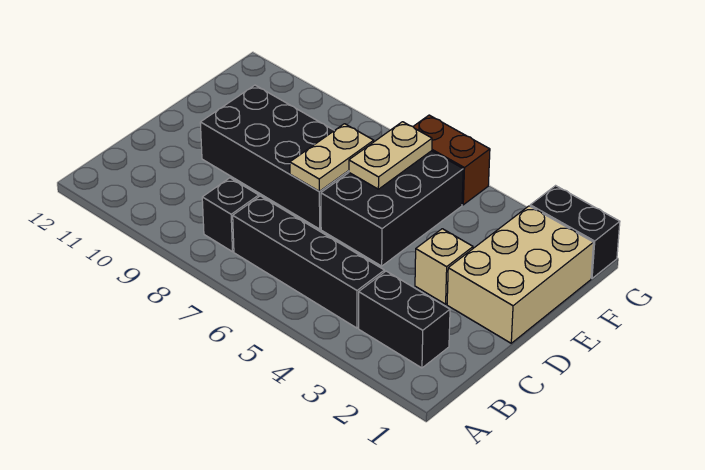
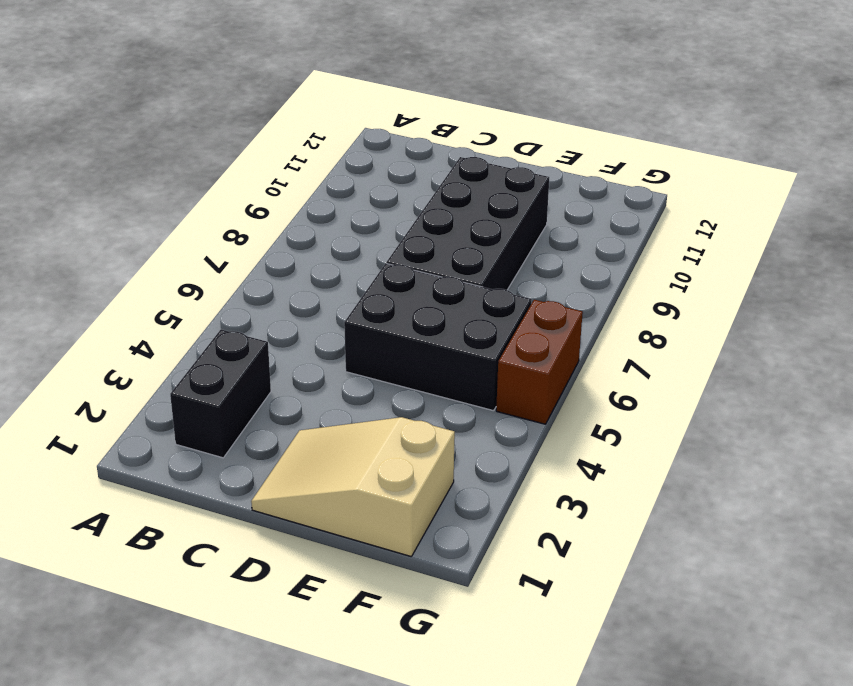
tan slope D1:F2 level 1 top F -> tan brick D1:F2 level 1
none -> black brick B4:B7 level 1
none -> black brick B8 level 1

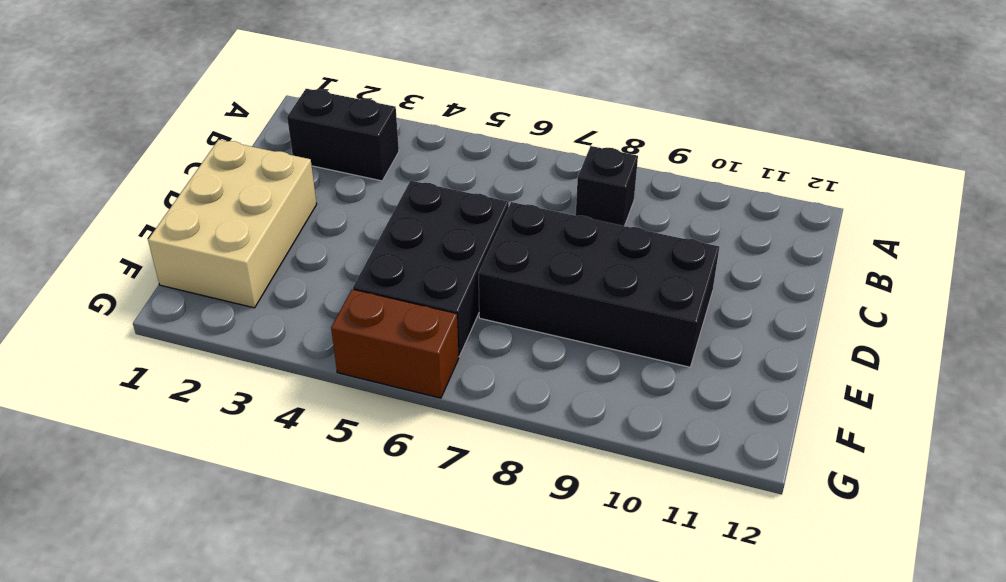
none -> black brick B4:B7 level 1
none -> tan brick D3 level 1

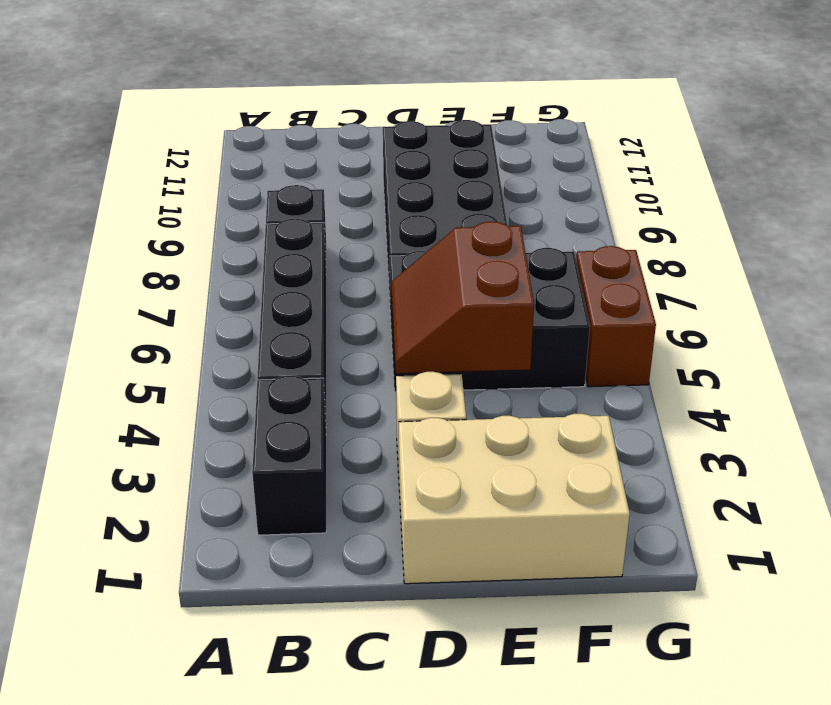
brown slope D4:E5 level 2 top E -> none
none -> black brick G1:G2 level 1
none -> tan plate D7:E7 level 2

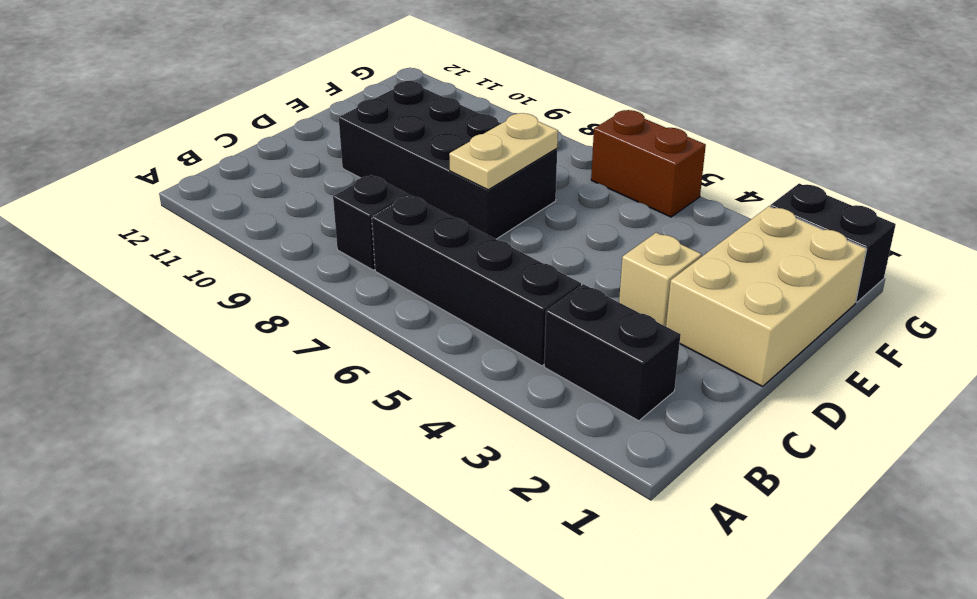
none -> black brick D5:F6 level 1
none -> tan plate E6:F6 level 2

